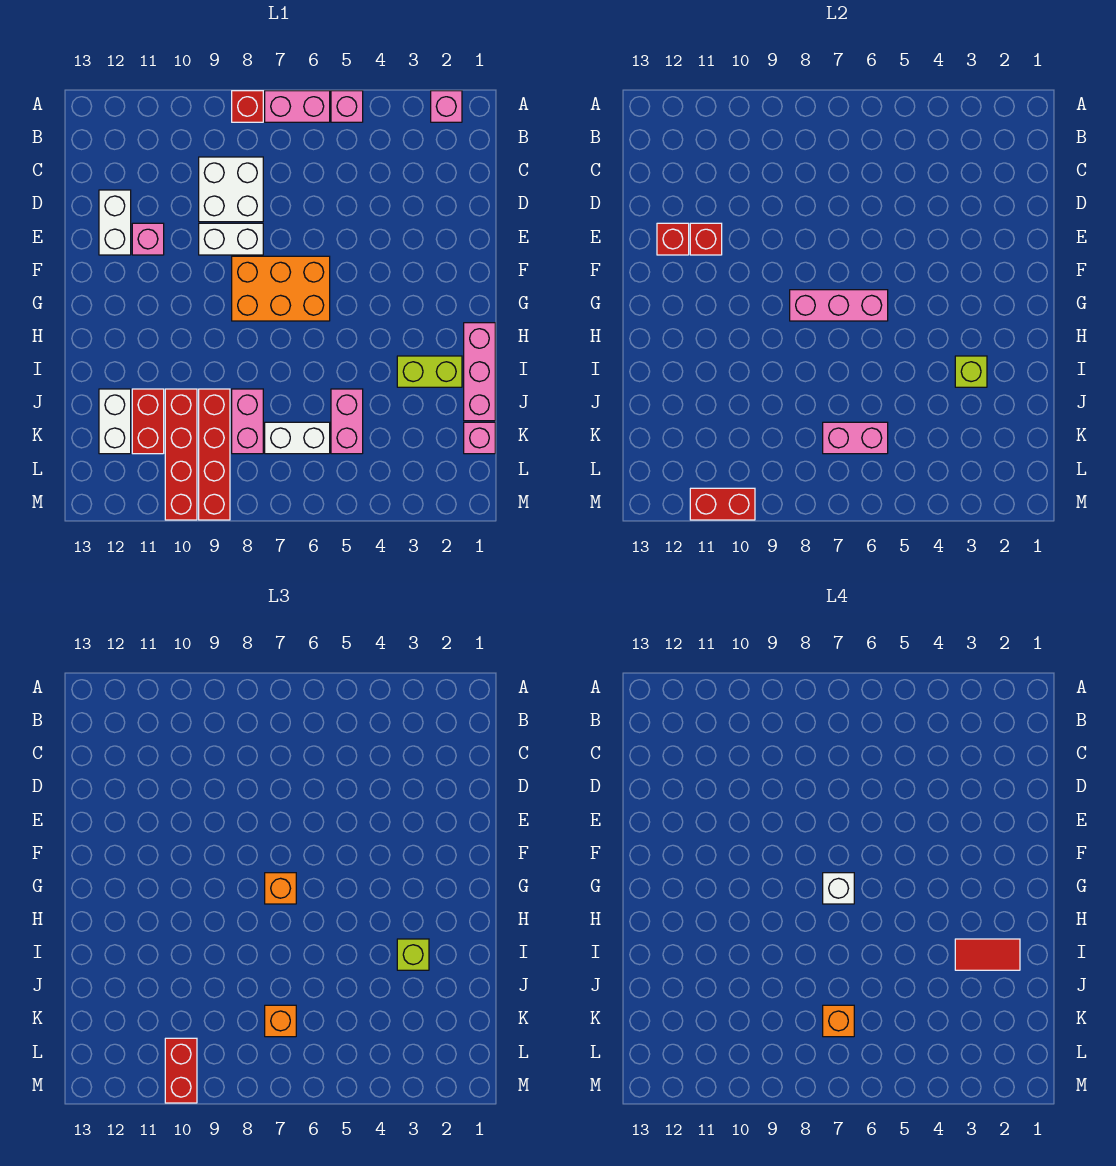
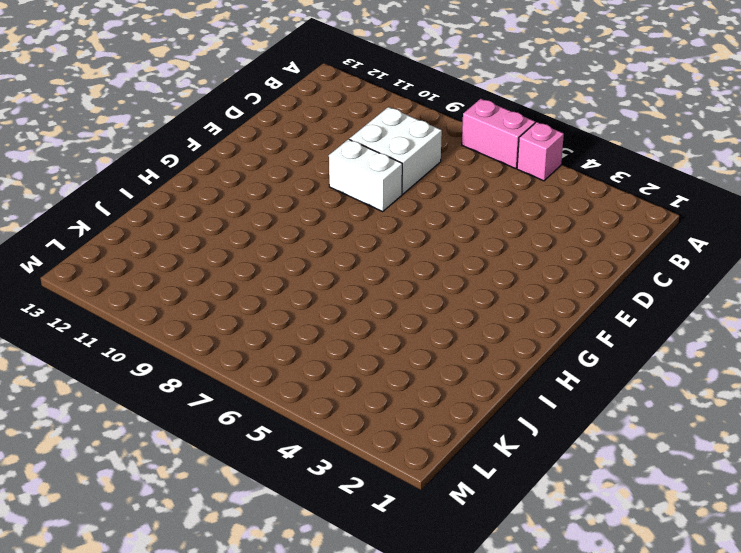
none -> pink brick A2 level 1
none -> red brick A8 level 1
none -> white brick D12:E12 level 1
none -> pink brick E11 level 1

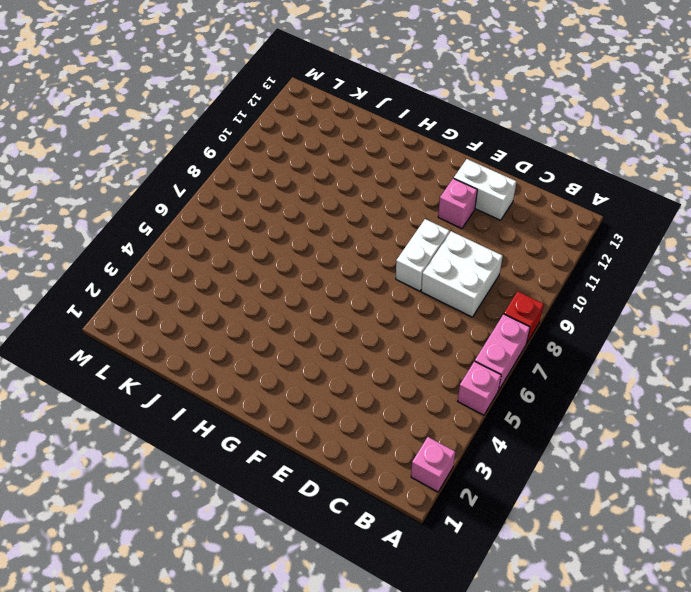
none -> orange brick F6:G8 level 1
none -> pink brick H1:J1 level 1
none -> lime brick I2:I3 level 1
none -> pink brick J5:K5 level 1

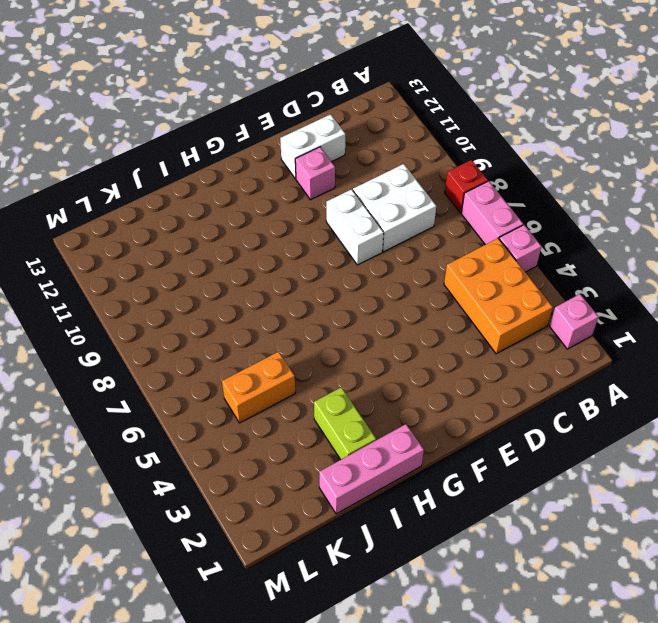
orange brick B3:C5 level 1 -> orange brick F6:G8 level 1
orange brick J5:K5 level 1 -> pink brick J5:K5 level 1
none -> pink brick J8:K8 level 1
none -> red brick J9:M9 level 1
none -> red brick J10:M10 level 1
none -> red brick J11:K11 level 1

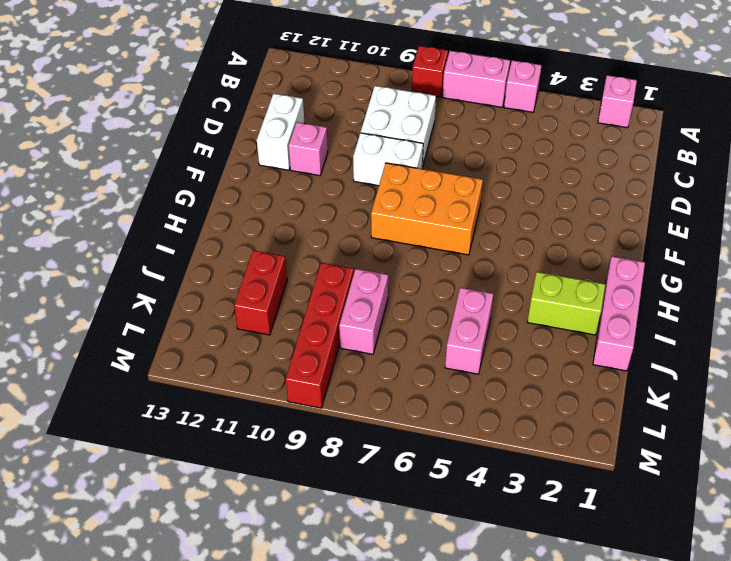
none -> red brick J10:M10 level 1
none -> white brick J12:K12 level 1
none -> pink brick K1 level 1
none -> white brick K6:K7 level 1

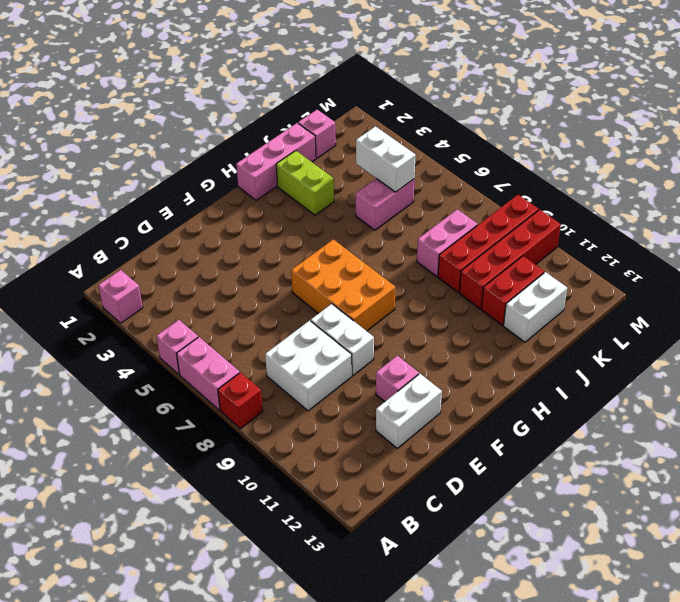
white brick K4:K5 level 2 -> white brick K6:K7 level 1
none -> red brick E11 level 2
none -> red brick E12 level 2
none -> pink brick G6:G8 level 2
none -> lime brick I3 level 2

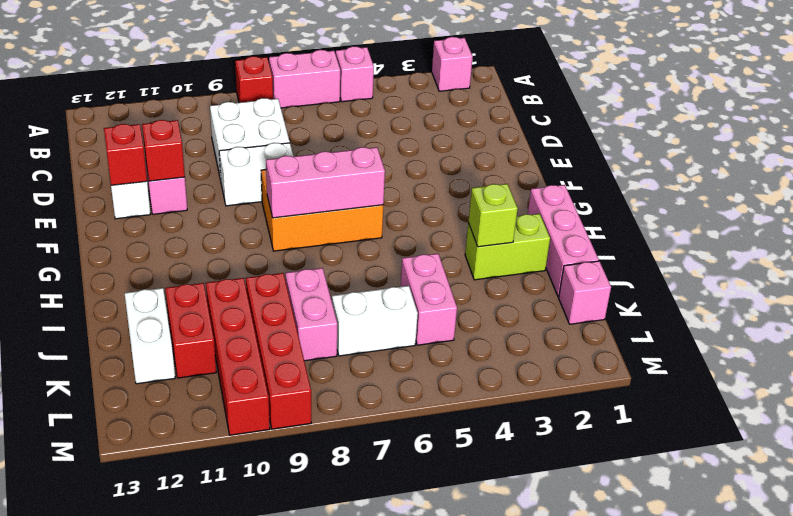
none -> pink brick K6:K7 level 2
none -> red brick M10:M11 level 2
none -> orange brick G7 level 3
none -> lime brick I3 level 3

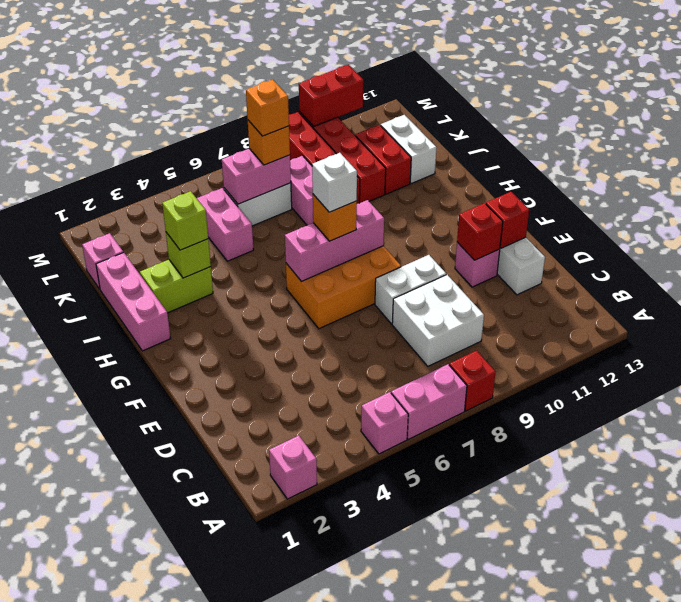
none -> red brick L10:M10 level 3
none -> red tile I2:I3 level 4

